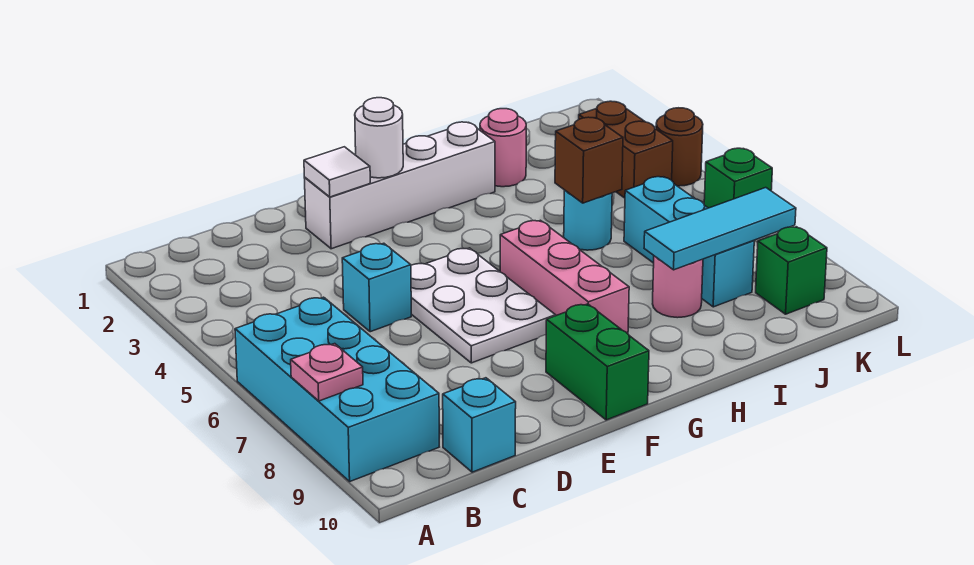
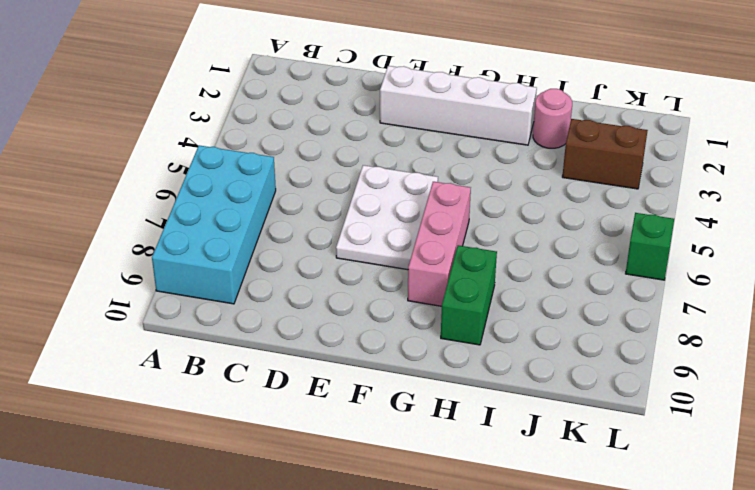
green brick H8:H9 level 1 -> green brick F9:F10 level 1
brown brick J3:K3 level 1 -> brown brick K3:K4 level 1
none -> cyan brick C10 level 1
none -> cyan brick D5 level 1
none -> cyan round brick I5 level 1

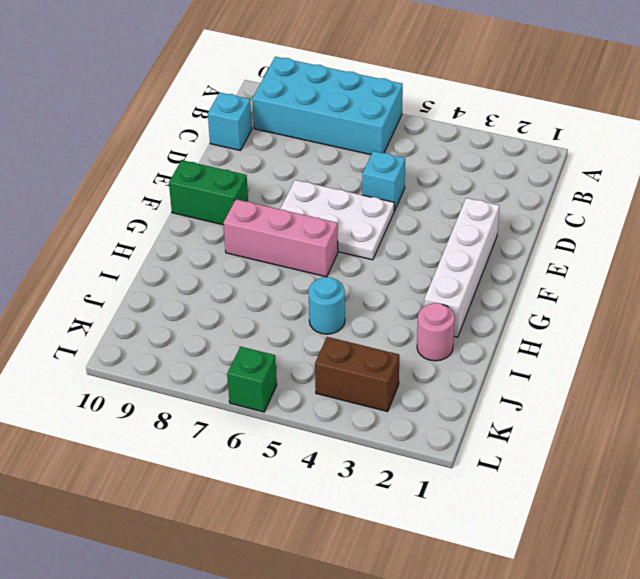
none -> pink round brick I8 level 1
none -> cyan brick J6:J8 level 1
none -> green brick K9 level 1

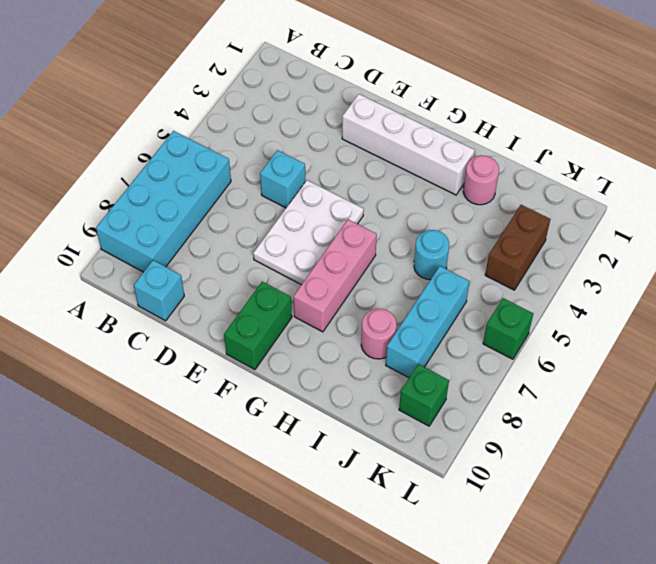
none -> brown round brick L4 level 1
none -> pink plate A8 level 2
none -> white tile E2 level 2

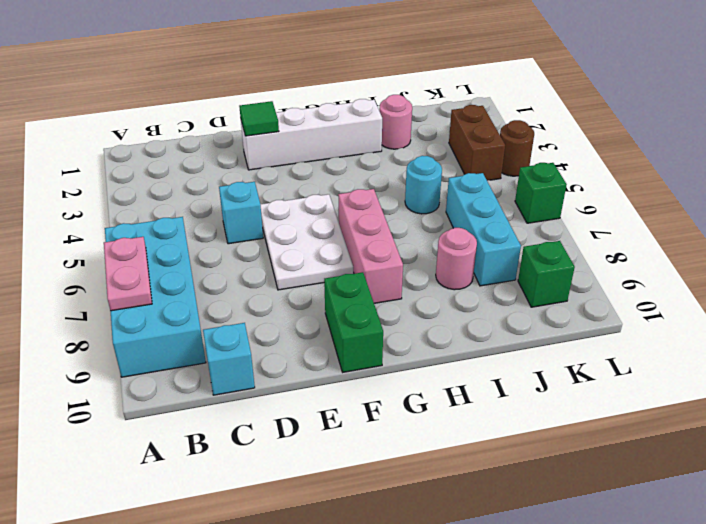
pink plate A7:A8 level 2 -> pink plate A8 level 2
green tile E2 level 2 -> white tile E2 level 2
none -> white round brick F2 level 2
none -> brown brick I5 level 2
none -> cyan tile I8:K8 level 2

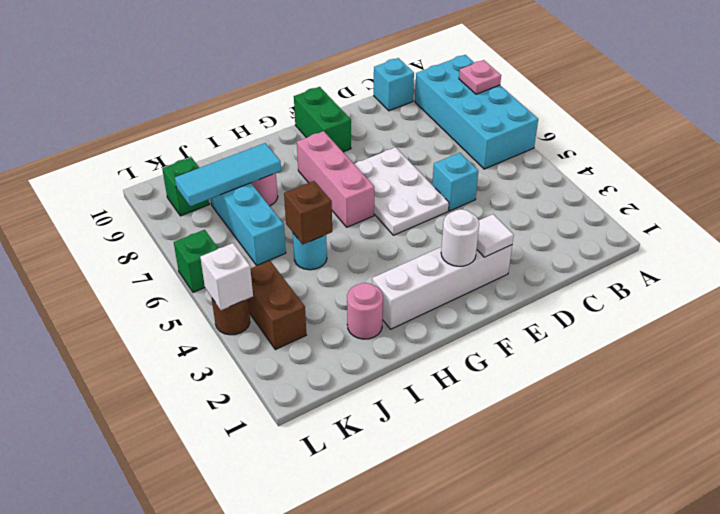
white brick L4 level 2 -> none

